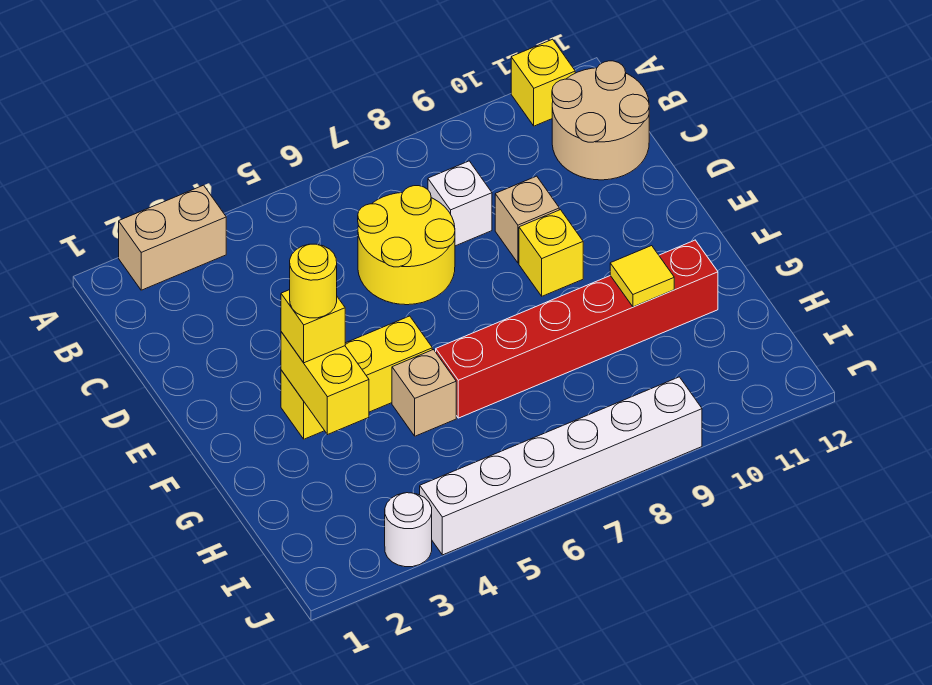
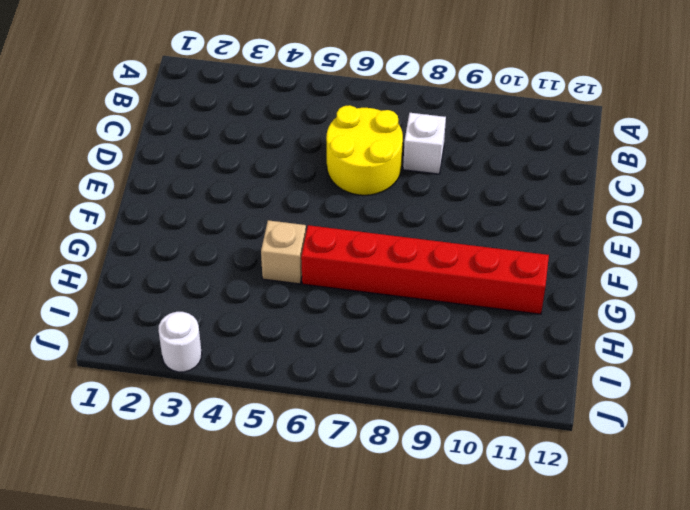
none -> tan brick A2:A3 level 1
none -> yellow brick A11 level 1
none -> tan round brick B11:C12 level 1

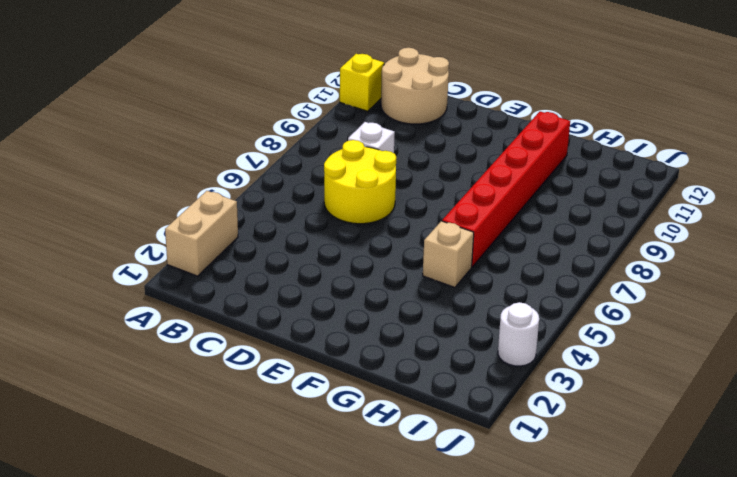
none -> tan brick D9 level 1
none -> yellow brick E9 level 1
none -> yellow brick F3:F5 level 1

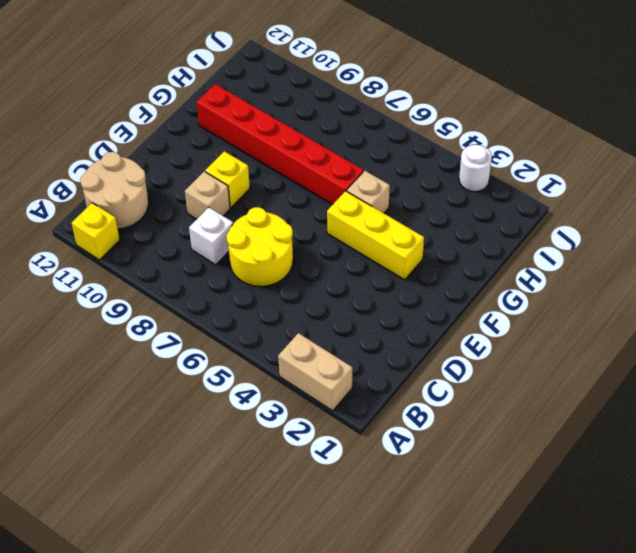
none -> white brick J4:J9 level 1
none -> yellow brick F3:G3 level 2
none -> yellow tile G10 level 2

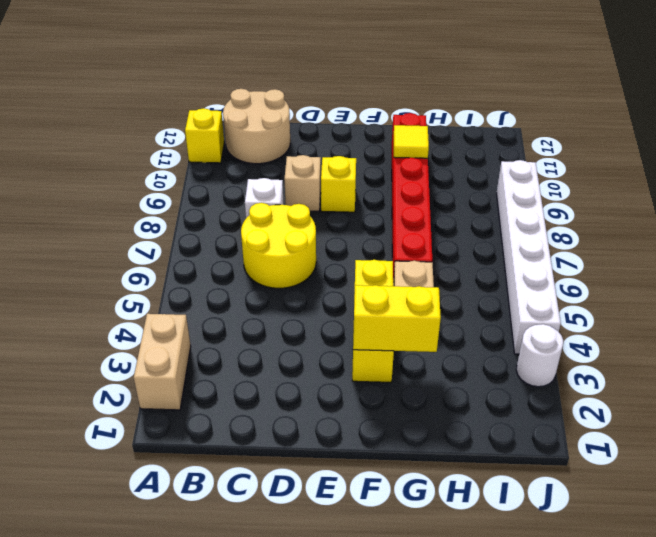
none -> yellow brick F3 level 3
none -> yellow round brick F3 level 4

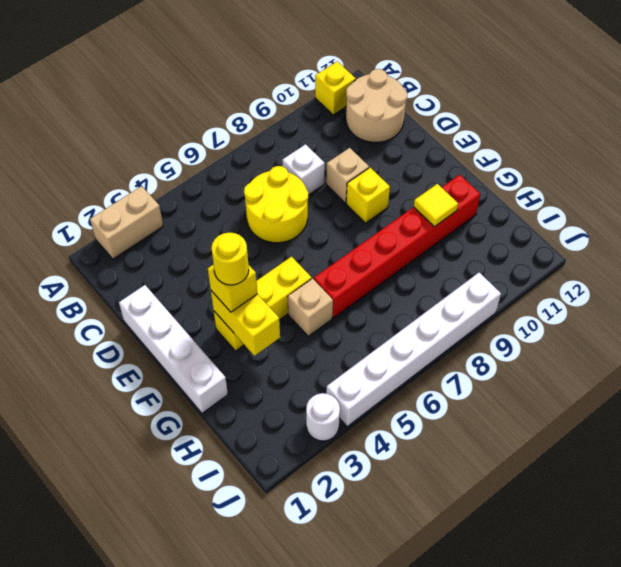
white brick D1:G1 level 1 -> none

